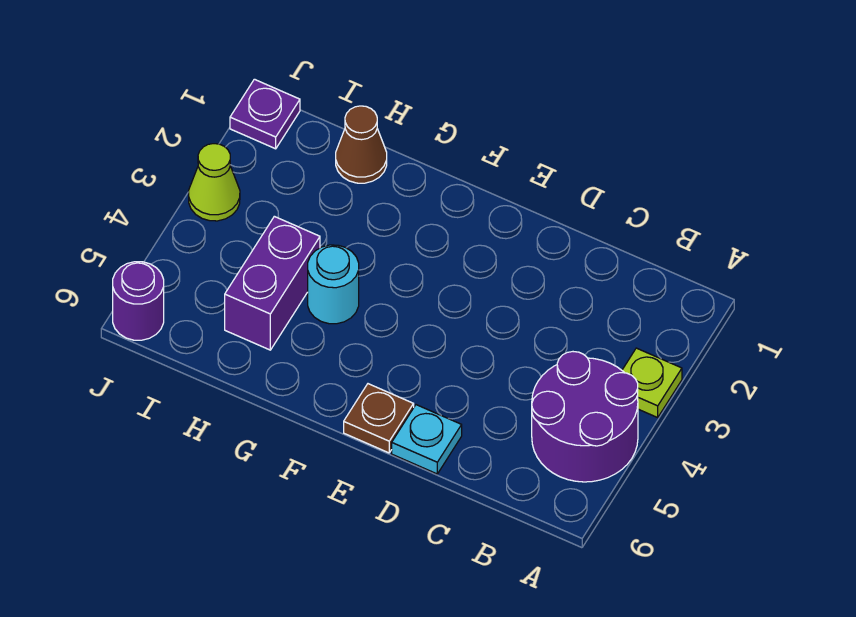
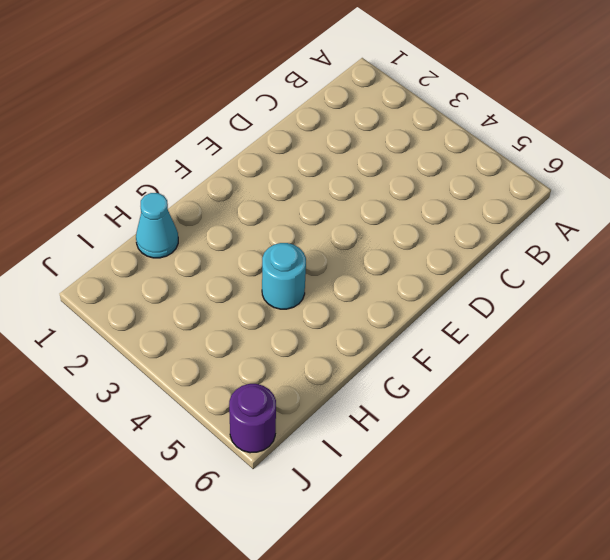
cyan cone H1 level 1 -> brown cone H1 level 1
none -> lime plate A3 level 1
none -> purple round brick A4:B5 level 1

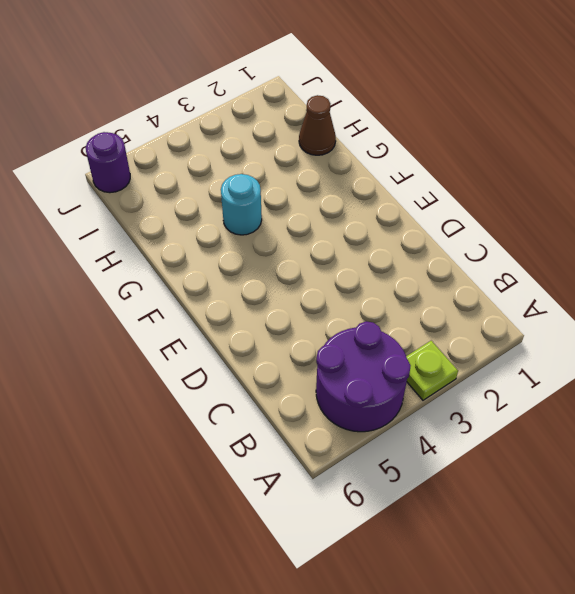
none -> cyan plate D6 level 1
none -> brown plate E6 level 1

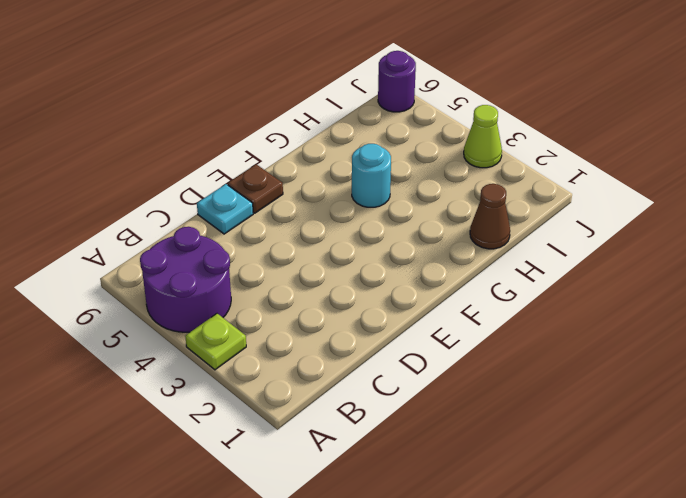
none -> purple brick H4:H5 level 1
none -> purple plate J1 level 1

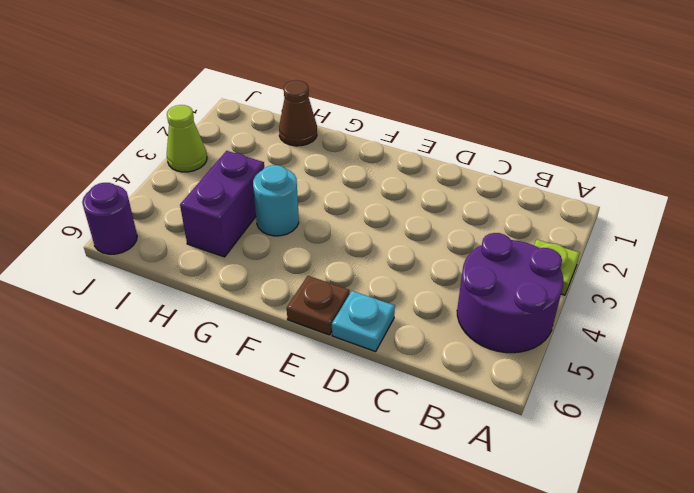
none -> purple plate J1 level 1

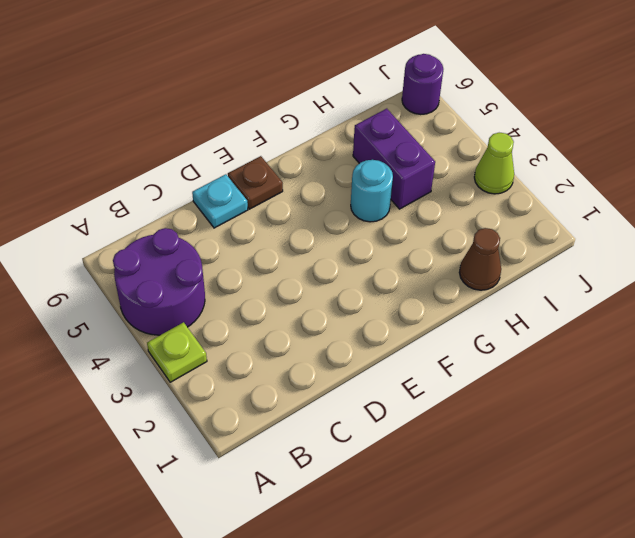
none -> purple plate J1 level 1

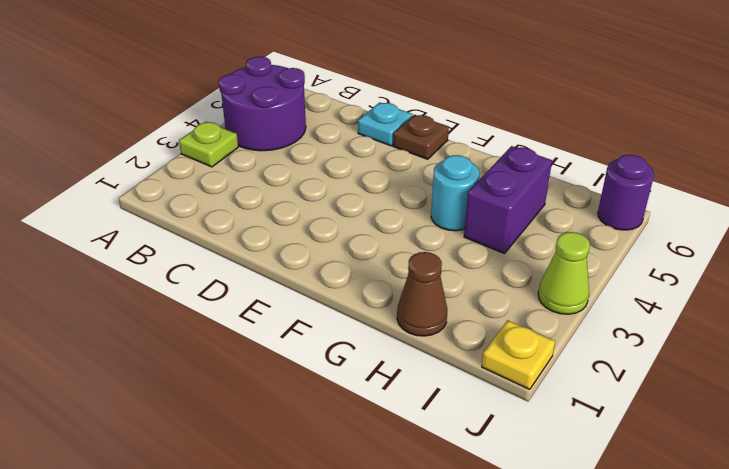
yellow plate J1 level 1 -> purple plate J1 level 1

